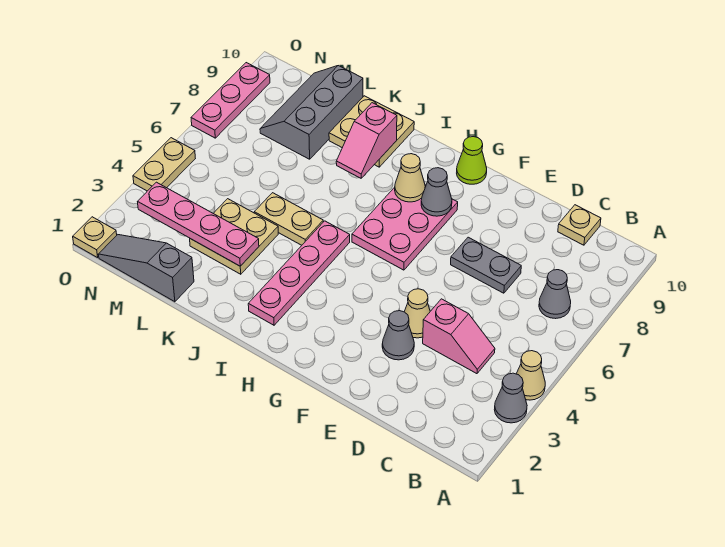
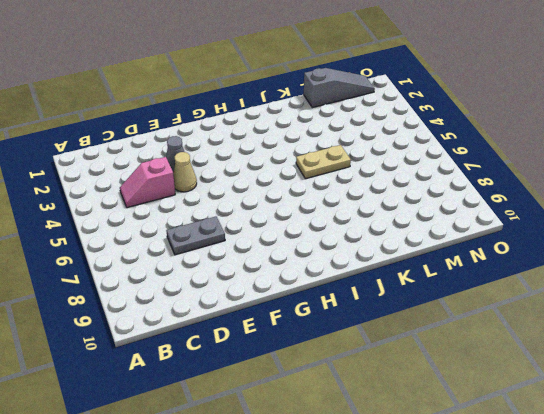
none -> grey cone A3 level 1
none -> tan cone A4 level 1
none -> grey cone B7 level 1

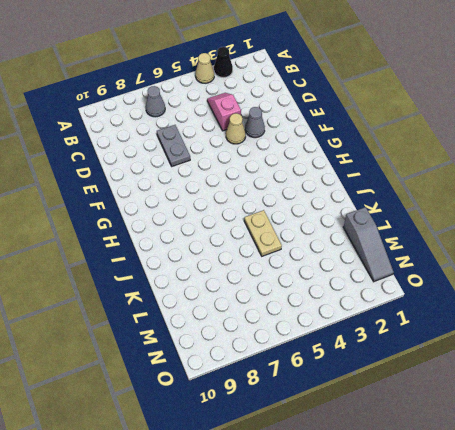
black cone A3 level 1 -> grey cone A3 level 1
none -> tan plate C10 level 1
none -> pink plate G6:H8 level 1
none -> lime cone G10 level 1

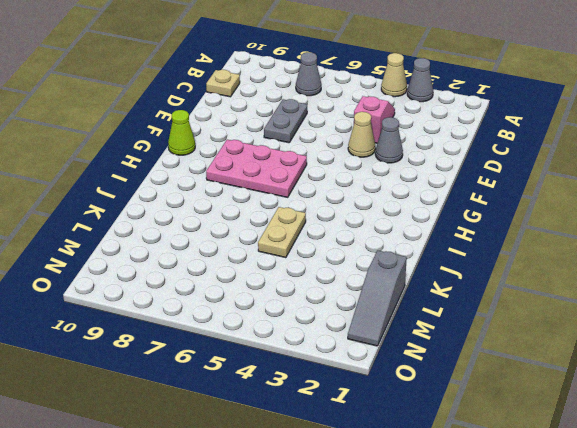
none -> pink plate I2:I5 level 1
none -> tan plate J9:K10 level 1
none -> tan plate K3:L4 level 1

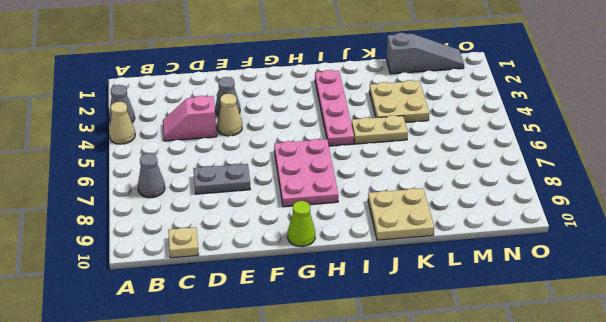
none -> grey slope L8:M10 level 1 top L
none -> tan plate O1 level 1
none -> tan plate O4:O5 level 1

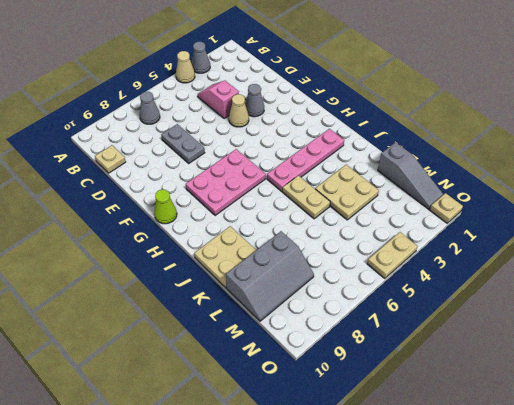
none -> pink plate O7:O9 level 1
none -> grey cone G8 level 2
none -> tan cone H8 level 2

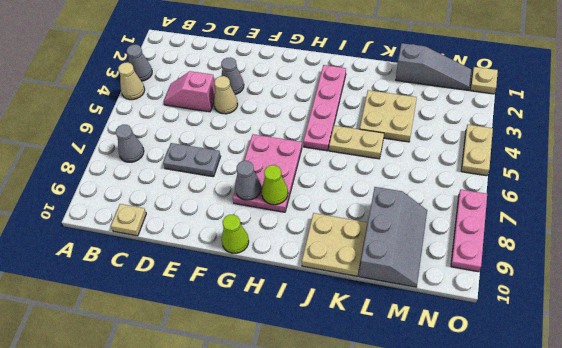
lime cone H8 level 2 -> tan cone H8 level 2
none -> pink slope J8:J9 level 2 top 9
none -> pink plate K3:N3 level 2

